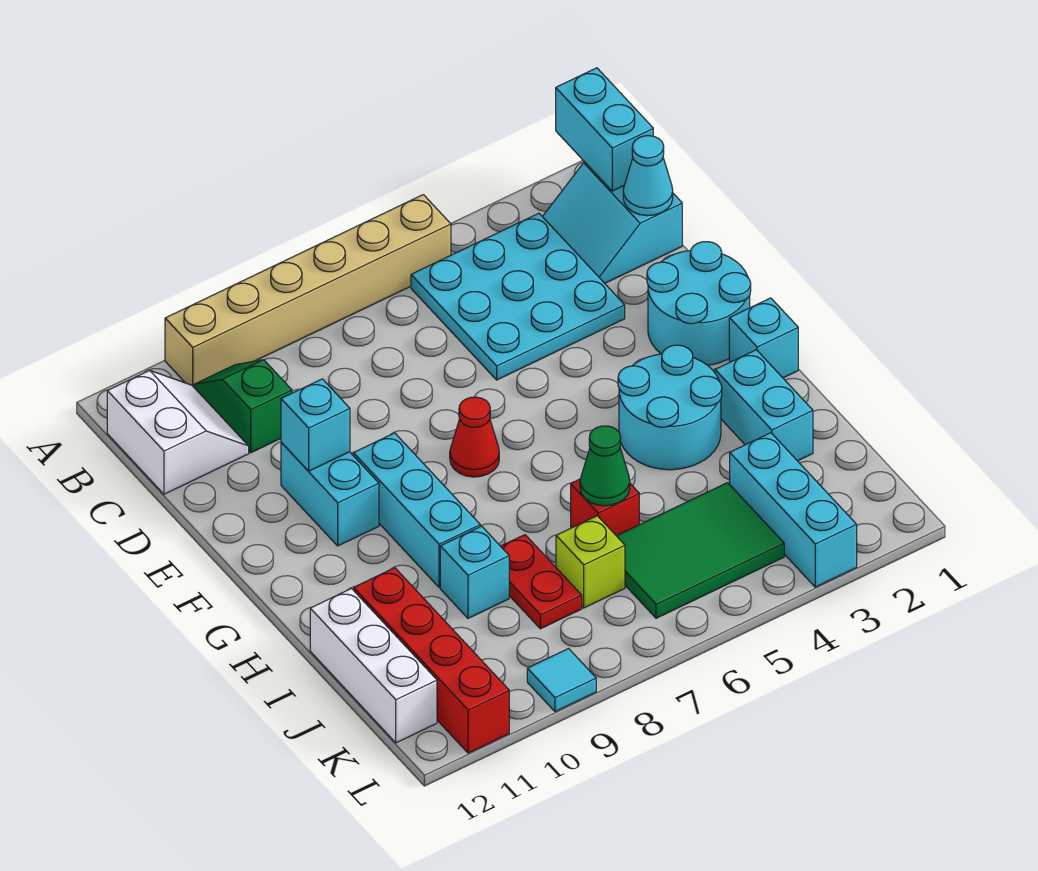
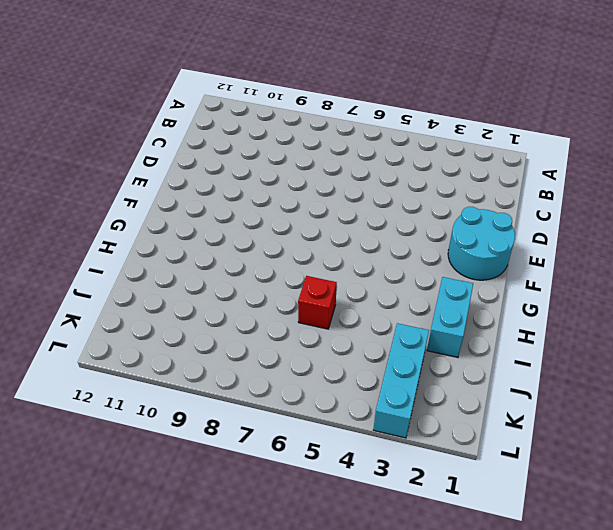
none -> tan brick A5:A10 level 1
none -> cyan slope B1:C2 level 1 top 1
none -> cyan plate B3:D5 level 1

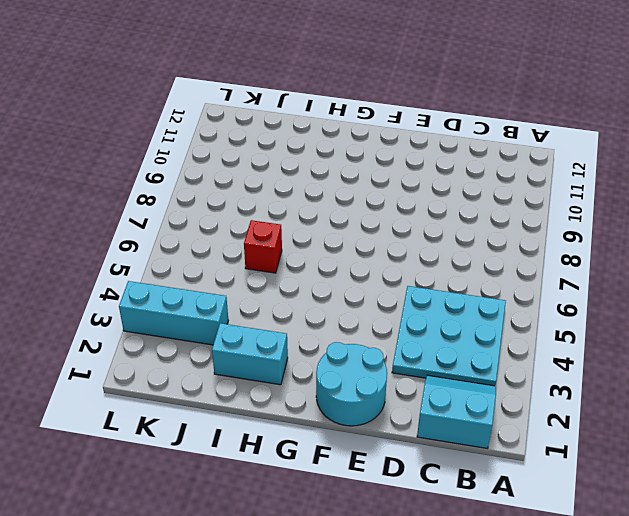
none -> tan brick A5:A10 level 1
none -> green slope B10:C10 level 1 top C
none -> white slope B11:C12 level 1 top 12

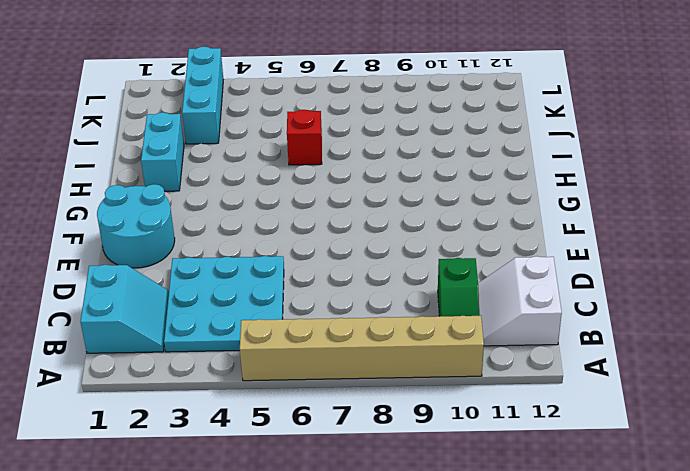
none -> cyan brick E10:F10 level 1
none -> red cone F7 level 1
none -> cyan brick F9:H9 level 1

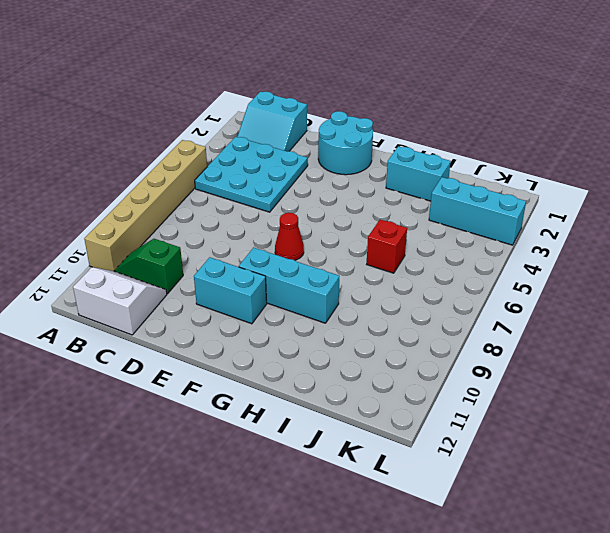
none -> cyan brick G1 level 1
none -> cyan round brick G3:H4 level 1
none -> red plate I8:J8 level 1

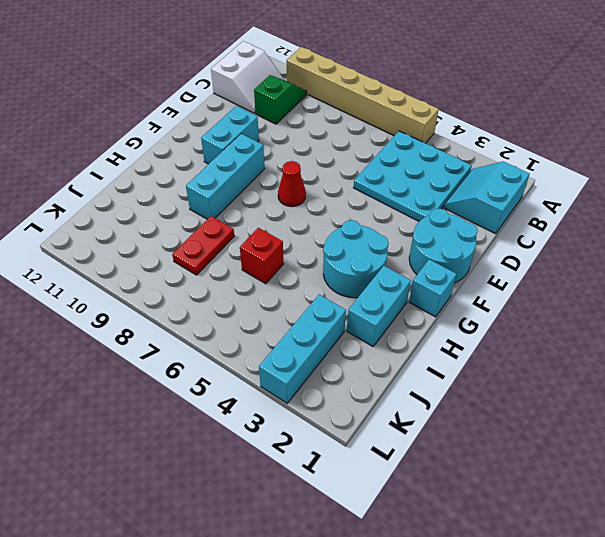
none -> cyan brick I9 level 1
none -> red brick I11:L11 level 1
none -> white brick I12:K12 level 1

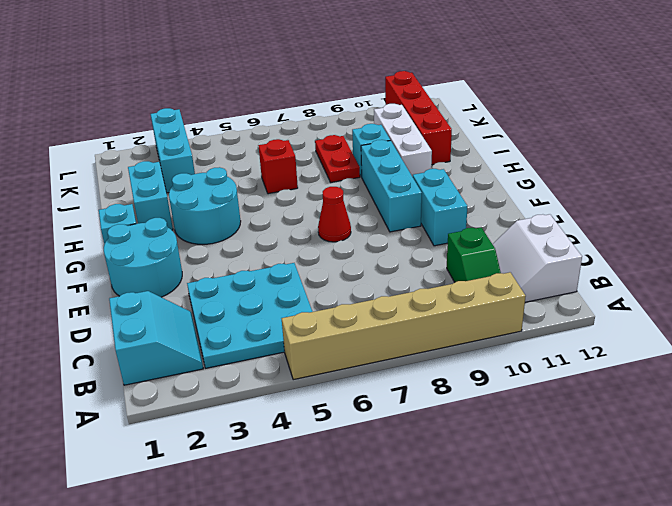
white brick H10:J10 level 1 -> white brick I12:K12 level 1
none -> green tile J4:K6 level 1
none -> lime brick J7 level 1
none -> cyan tile L9 level 1

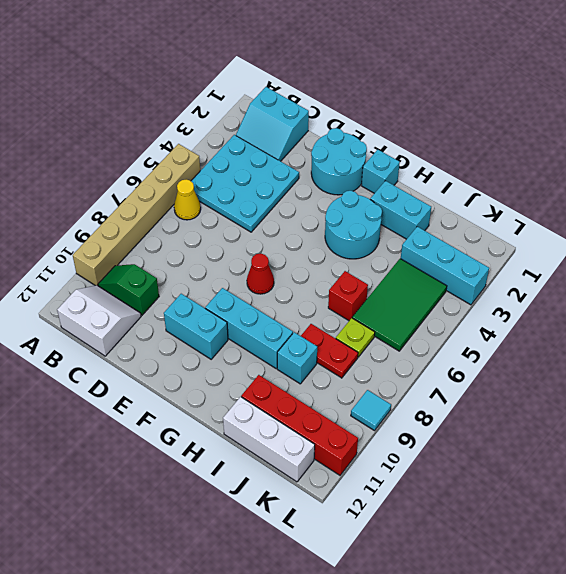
yellow cone B6 level 1 -> none
lime plate J7 level 1 -> lime brick J7 level 1
none -> cyan brick A1:B1 level 2
none -> cyan cone C1 level 2
none -> cyan brick E10 level 2

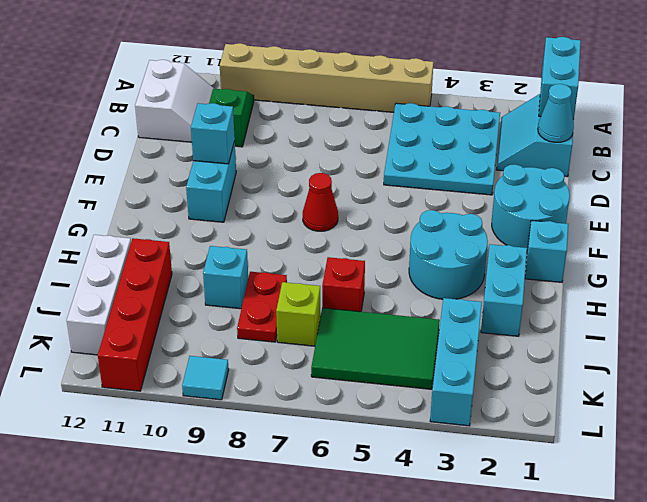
none -> cyan brick F9:H9 level 1
none -> green cone I6 level 2

